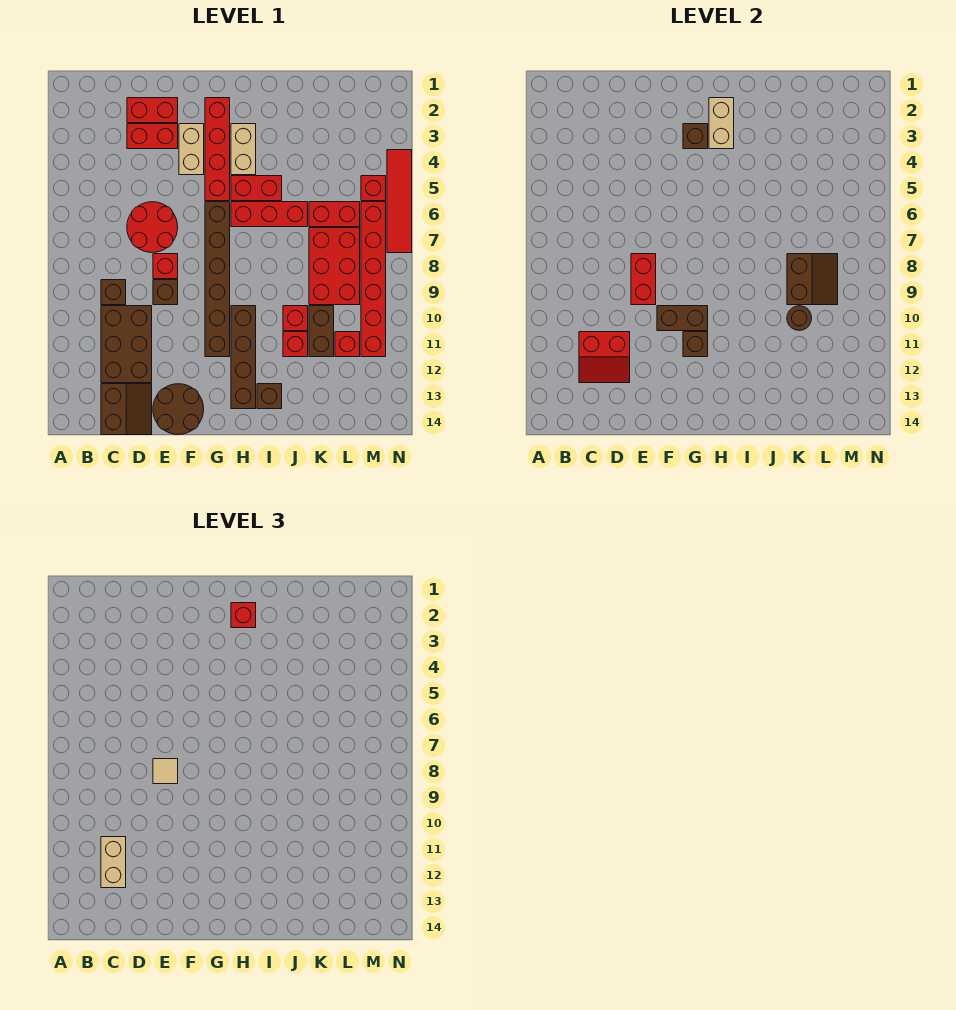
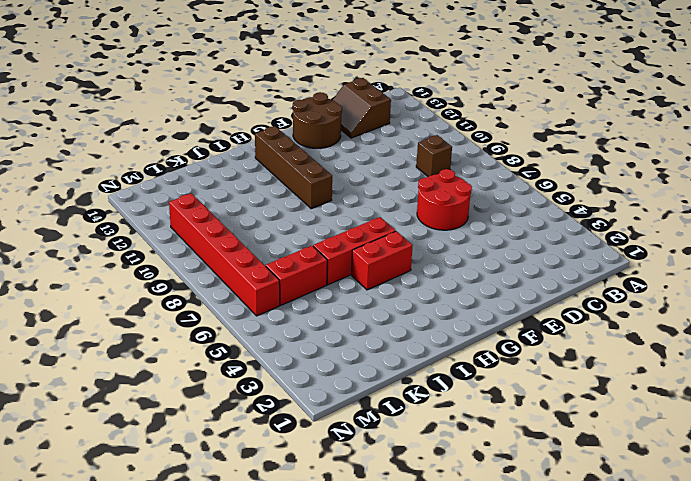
none -> brown brick C10:D12 level 1
none -> red brick D2:E2 level 1
none -> red brick D3:E3 level 1
none -> red brick E8 level 1

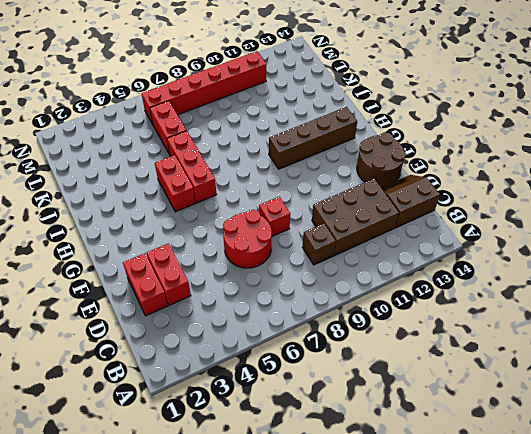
none -> brown brick E9 level 1
none -> tan brick F3:F4 level 1
none -> red brick G2:G5 level 1
none -> brown brick G6:G11 level 1

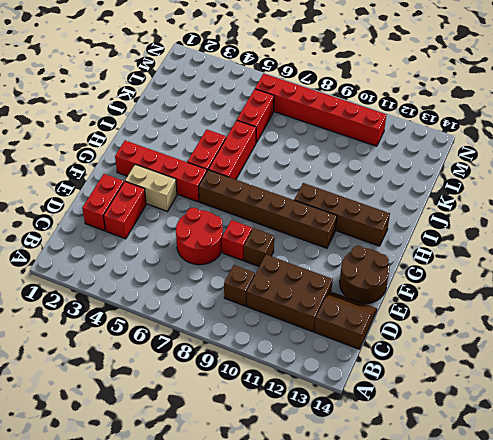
none -> tan brick H3:H4 level 1
none -> brown brick I13 level 1
none -> red brick J10 level 1
none -> red brick J11 level 1

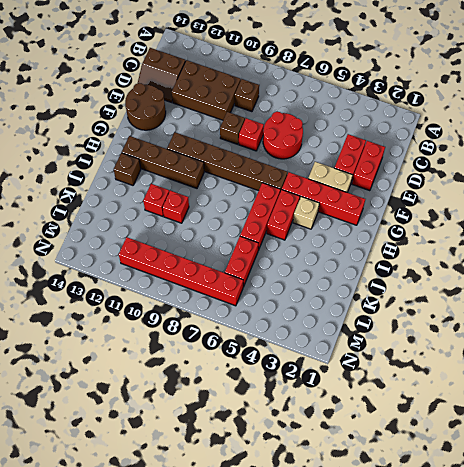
tan brick H4 level 1 -> tan brick H3:H4 level 1
none -> red brick K7:L9 level 1
none -> brown brick K10:K11 level 1
none -> red brick L11 level 1
none -> red brick M5 level 1

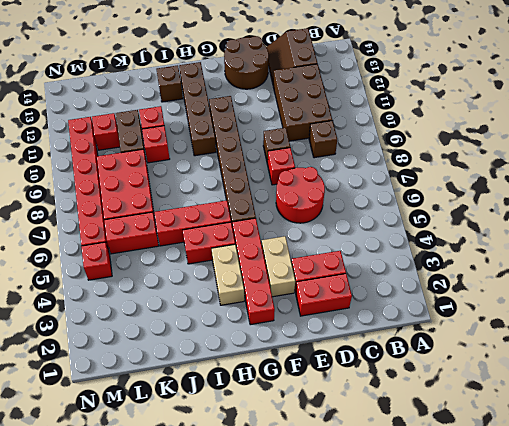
none -> red tile N4:N7 level 1
none -> red slope C11:D12 level 2 top 11
none -> red brick E8:E9 level 2
none -> brown brick F10:G10 level 2

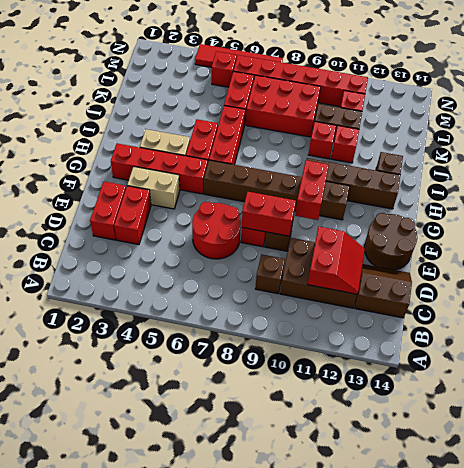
red brick F10:G10 level 2 -> brown brick F10:G10 level 2
none -> brown brick G3 level 2
none -> brown brick G11 level 2
none -> tan brick H2:H3 level 2
none -> brown slope K8:L9 level 2 top K

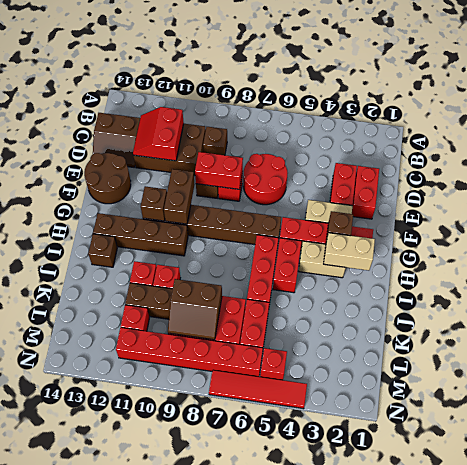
none -> brown round brick K10 level 2
none -> tan brick C11:C12 level 3
none -> tan tile E8 level 3
none -> red brick H2 level 3

